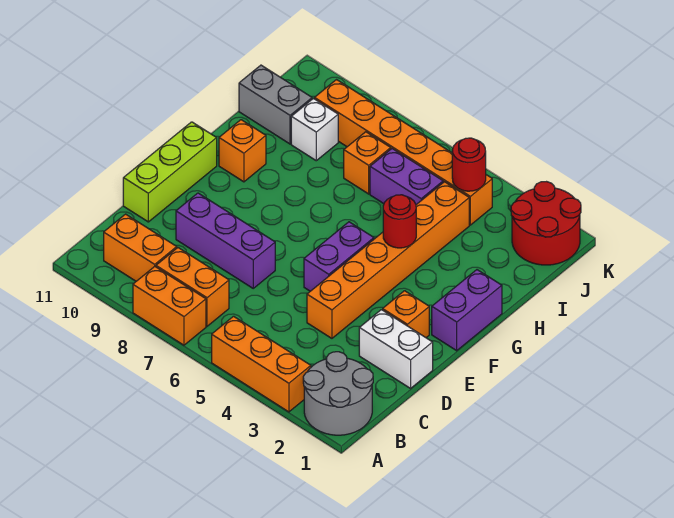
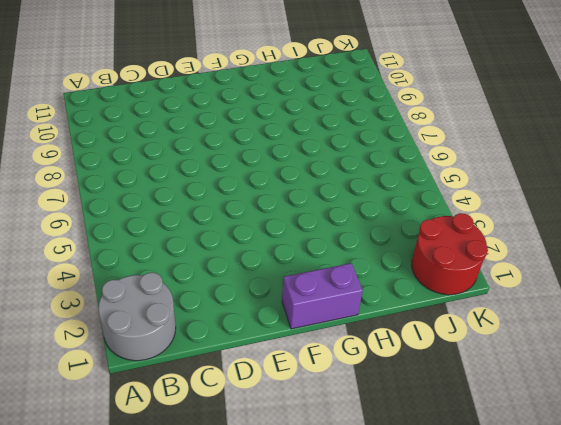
none -> orange brick A3:A5 level 1
none -> orange brick A7:A8 level 1
none -> orange brick B7:B8 level 1

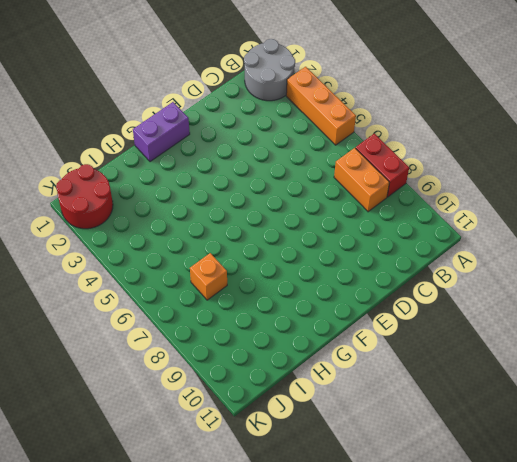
red brick A7:A8 level 1 -> orange brick A7:A8 level 1
none -> orange brick B9:B10 level 1
none -> white brick D1:D2 level 1
none -> orange brick D4:I4 level 1

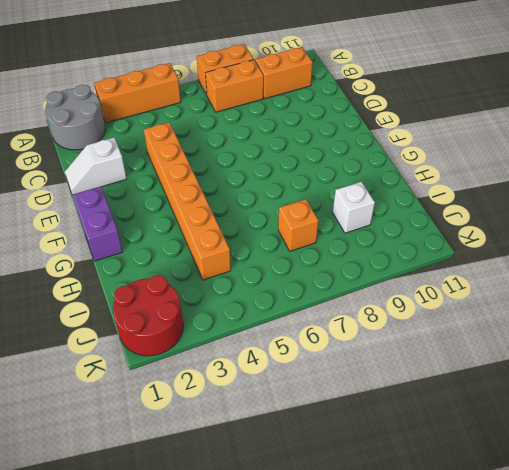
white slope D1:D2 level 1 top 2 -> white brick D1:D2 level 1
none -> purple brick D7:D9 level 1
none -> lime brick D11:F11 level 1
none -> orange brick E2 level 1

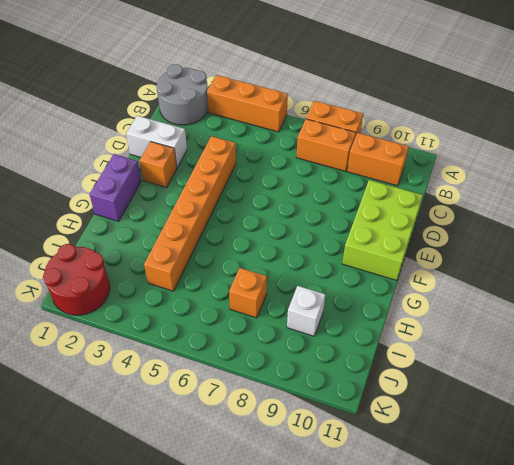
lime brick D10:F11 level 1 -> lime brick D11:F11 level 1
none -> purple brick D7:D9 level 1
none -> purple brick E5:F5 level 1
none -> orange brick G10 level 1

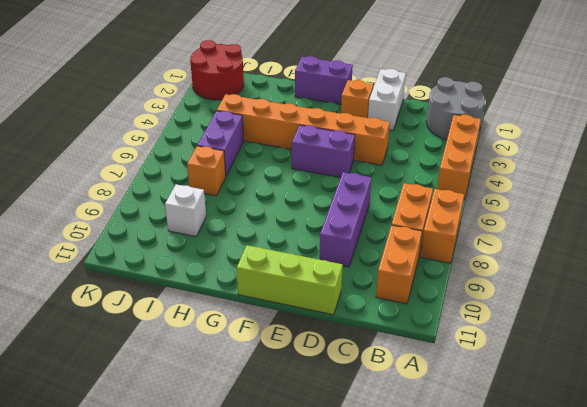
none -> orange brick G10 level 1
none -> grey brick I10:I11 level 1
none -> orange brick J4:J9 level 1

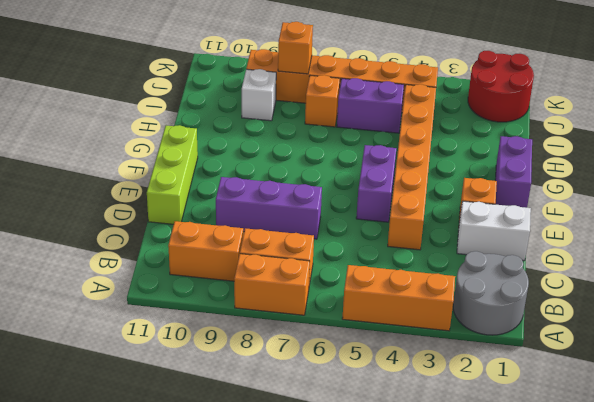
orange brick J8 level 2 -> orange brick G10 level 1
none -> grey brick I10:I11 level 1
none -> red round brick G4 level 2
none -> red round brick J4 level 2

